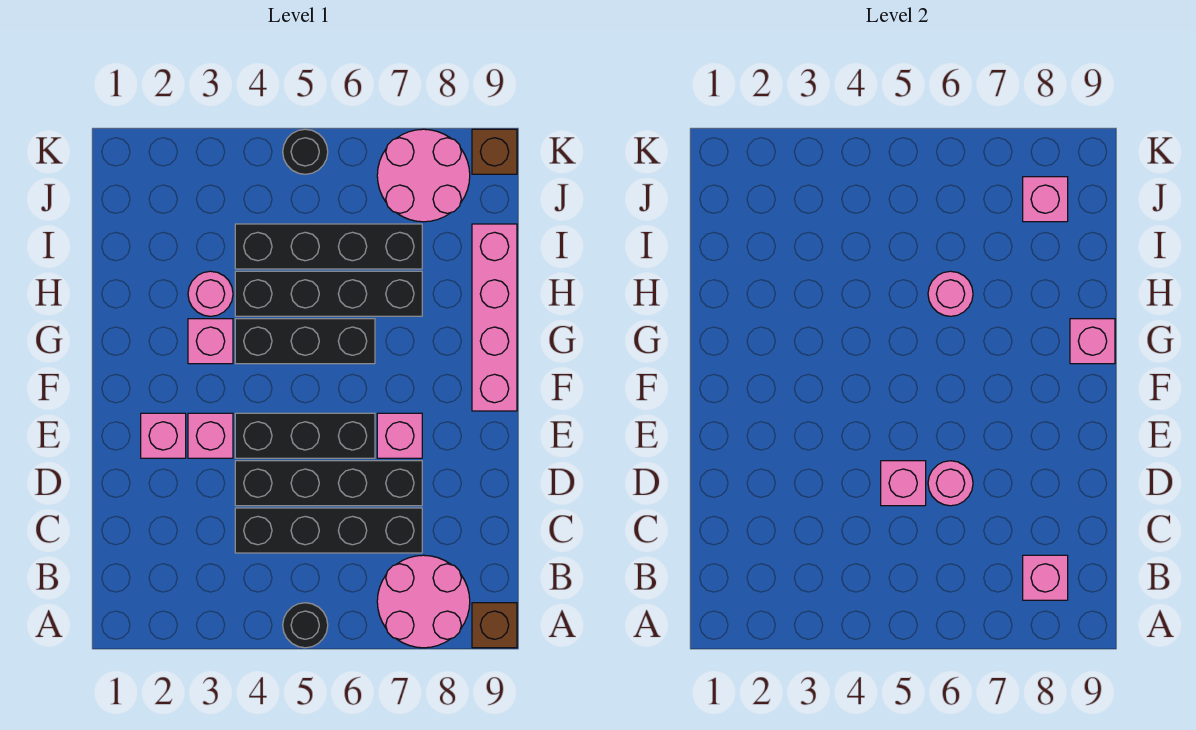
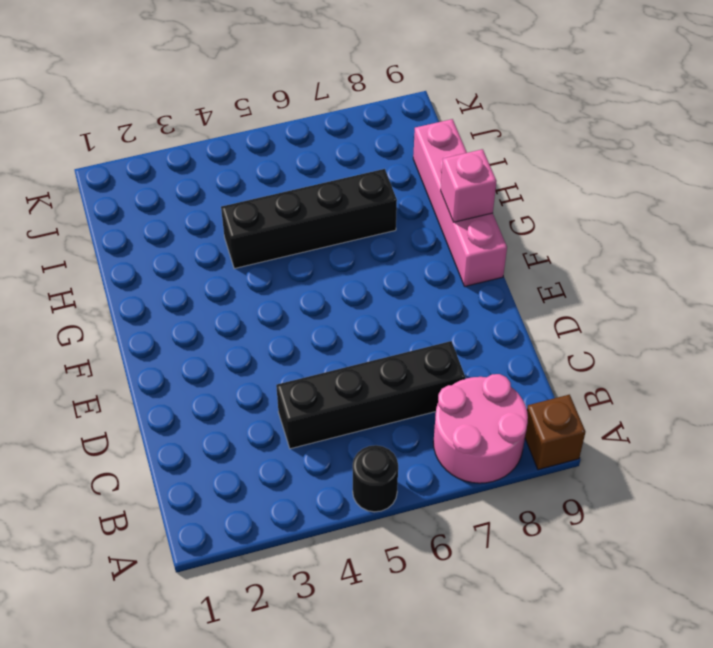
none -> black brick D4:D7 level 1
none -> pink brick E2 level 1
none -> pink brick E3 level 1

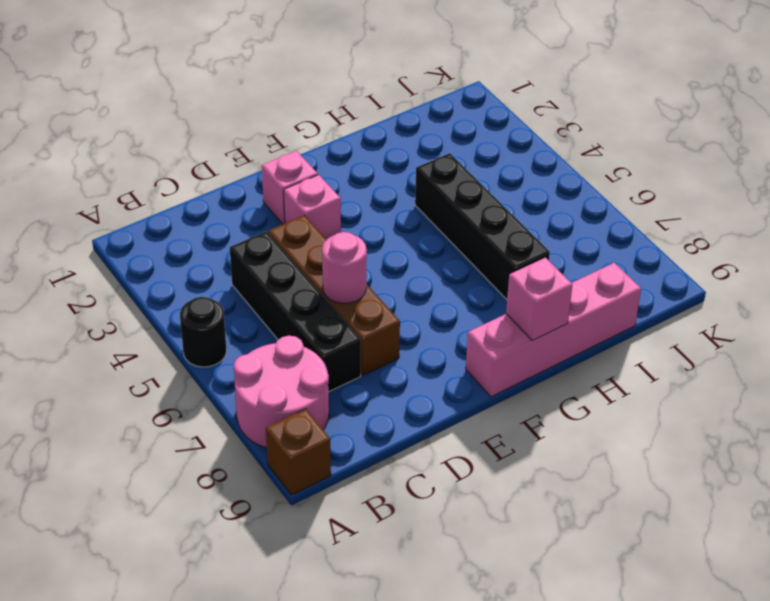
brown brick D4:D7 level 1 -> black brick D4:D7 level 1
none -> black brick E4:E6 level 1
none -> pink brick E7 level 1
none -> pink brick G3 level 1

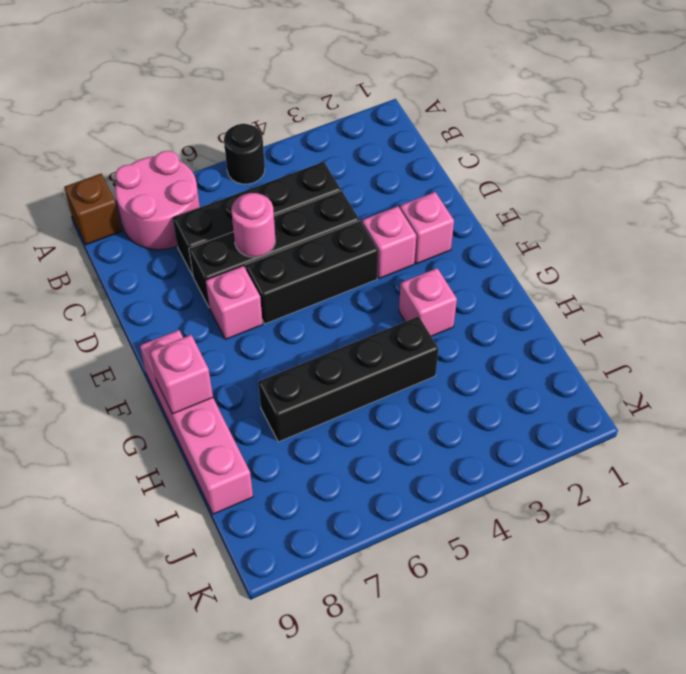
none -> black brick G4:G6 level 1
none -> pink round brick H3 level 1
none -> black brick I4:I7 level 1

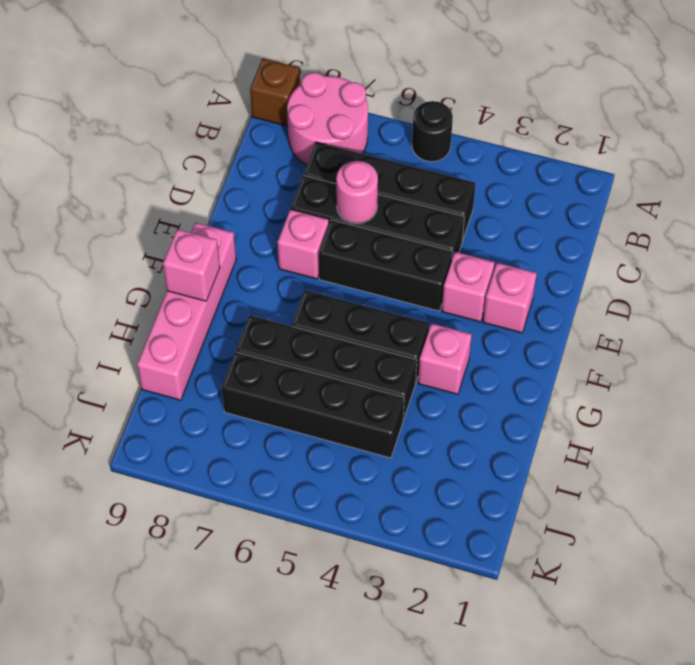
none -> pink round brick H3 level 1
none -> pink round brick J7:K8 level 1
none -> black round brick K5 level 1

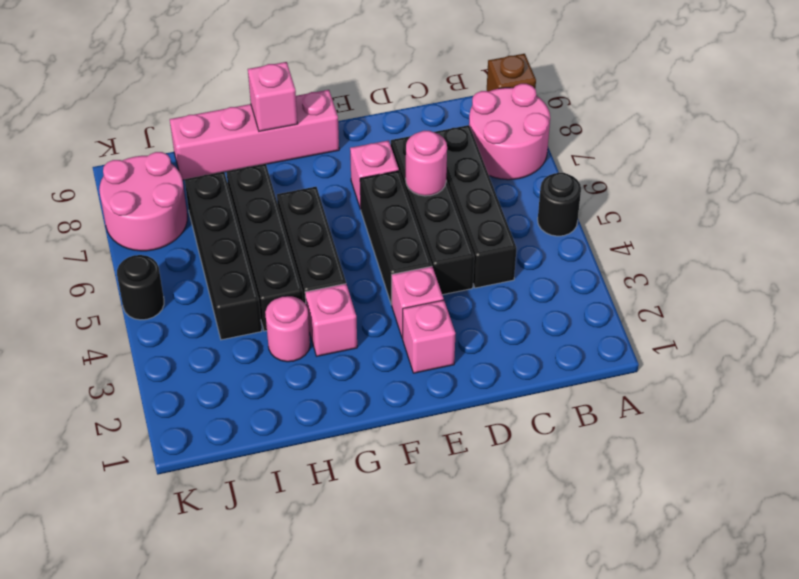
none -> brown brick K9 level 1
none -> pink brick B8 level 2
none -> pink brick D5 level 2

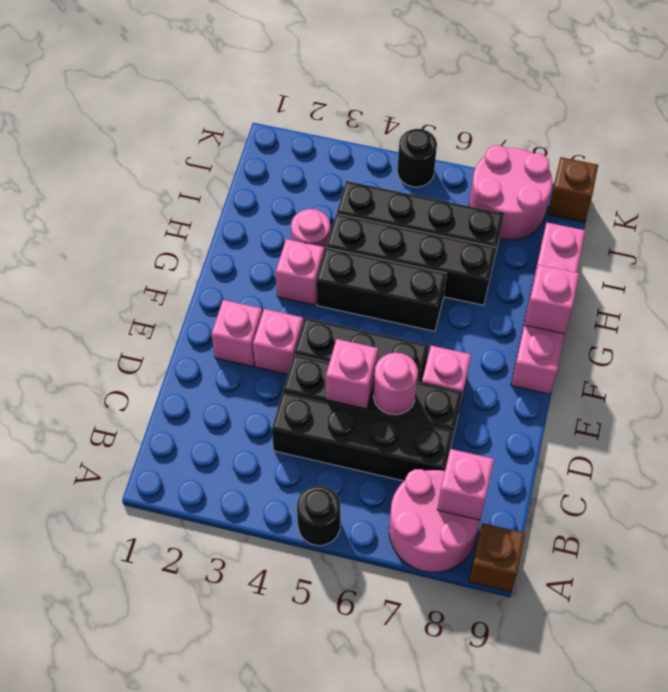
none -> pink round brick H6 level 2
none -> pink brick J8 level 2

